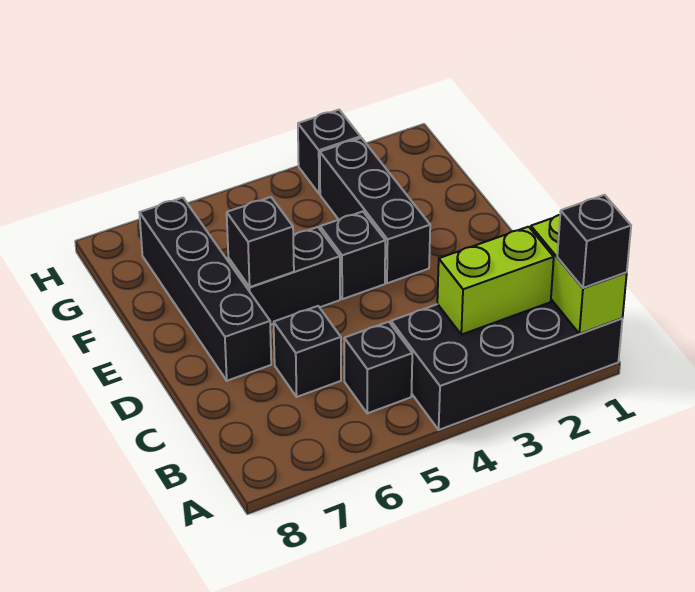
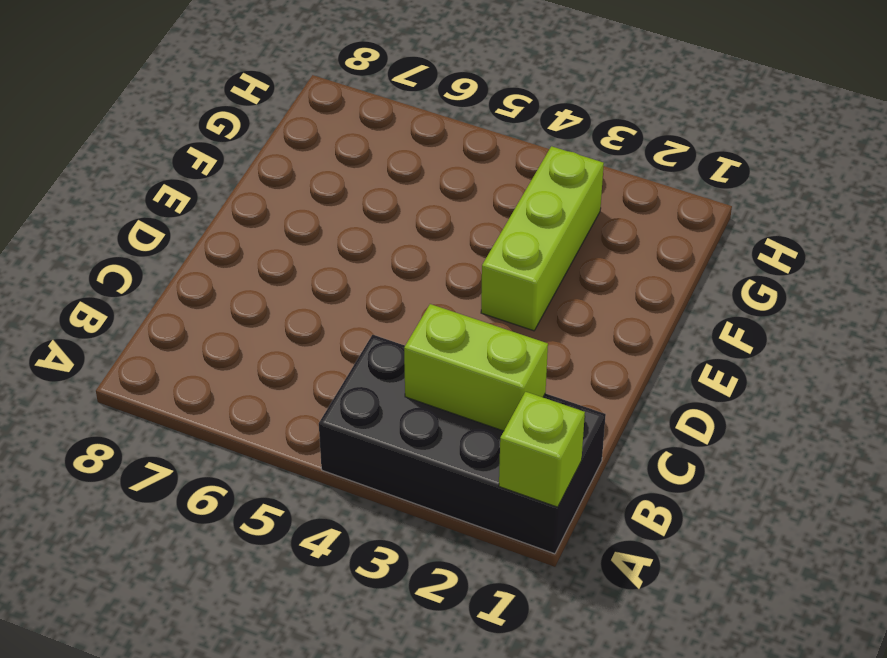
lime brick A1 level 2 -> lime brick A1:B1 level 2
lime brick E3:G3 level 1 -> black brick E3:G3 level 1
none -> black brick B5 level 1
none -> black brick C6 level 1
none -> black brick D7:G7 level 1

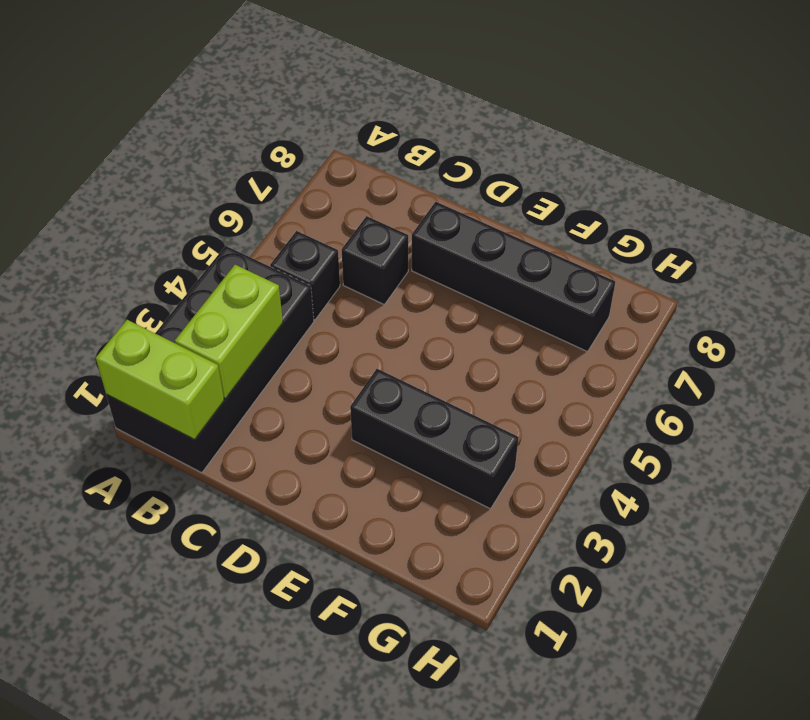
none -> black brick E4 level 1
none -> black brick E5:E6 level 1
none -> black brick H3 level 1

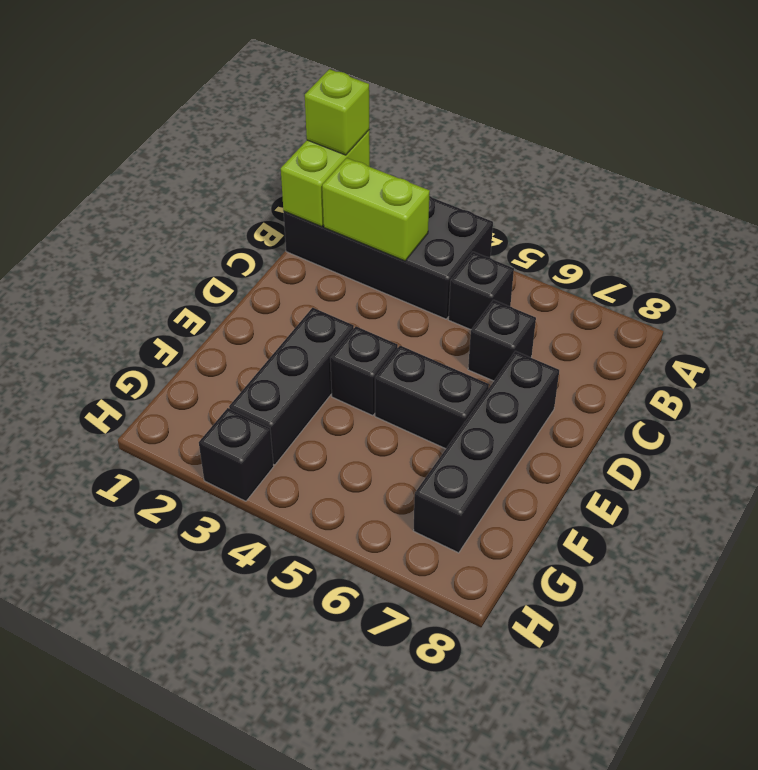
lime brick A1 level 3 -> black brick A1 level 3
none -> black brick E6 level 2

